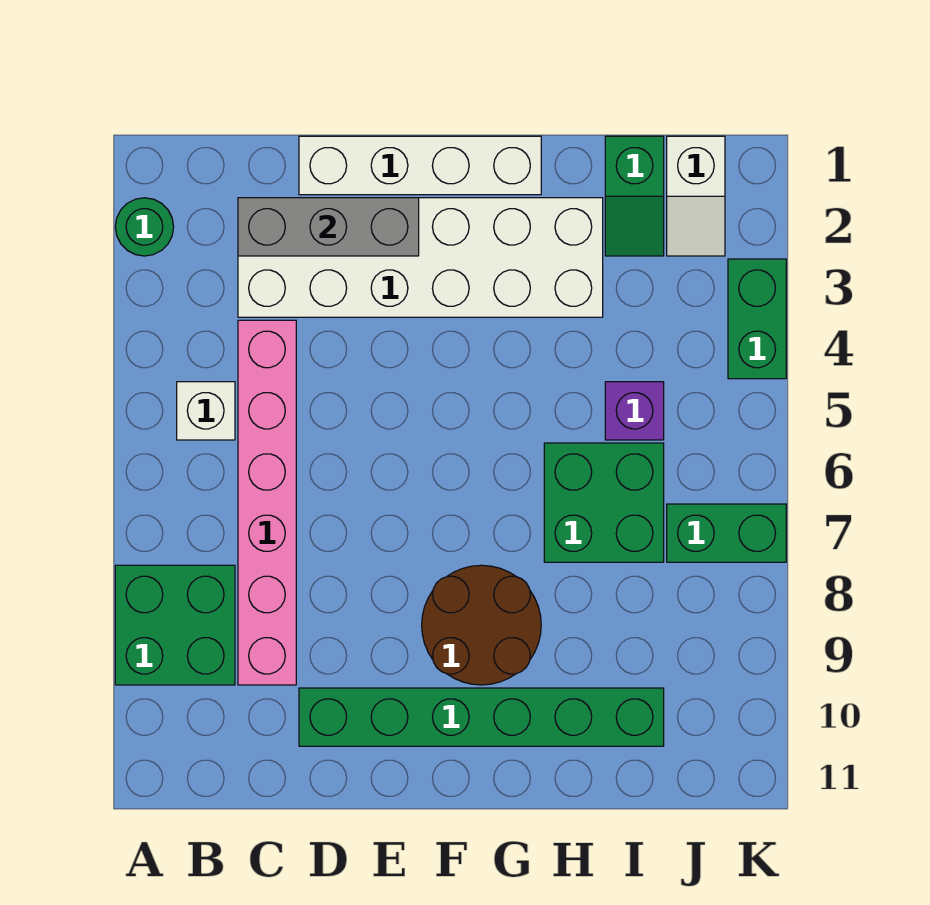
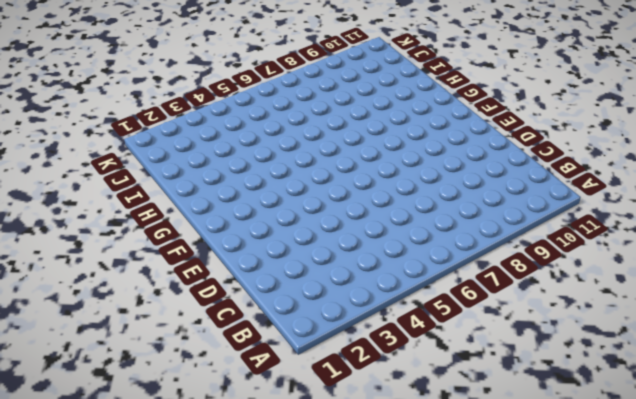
none -> green round brick A2 level 1
none -> green brick A8:B9 level 1
none -> white brick B5 level 1

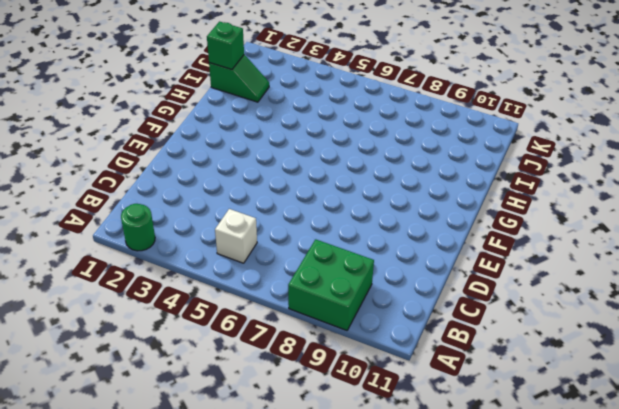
green brick I1 level 2 -> none
none -> white brick C2:H3 level 1
none -> pink brick C4:C9 level 1
none -> white brick D1:G1 level 1

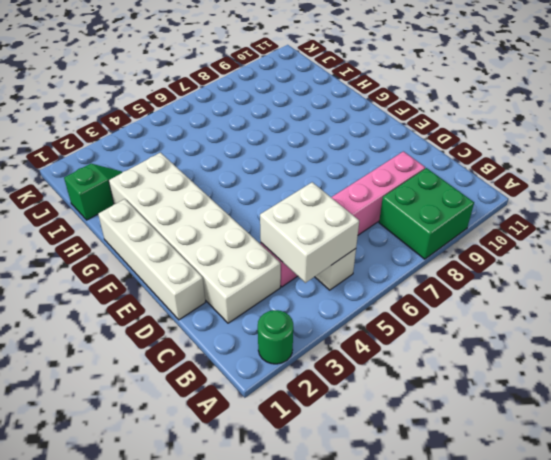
white brick B4:C5 level 2 -> none
none -> green brick D10:I10 level 1
none -> brown round brick F8:G9 level 1
none -> green brick H6:I7 level 1

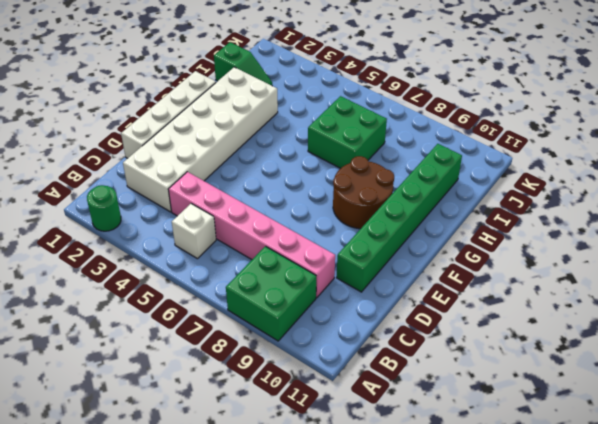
none -> purple brick I5 level 1
none -> white slope J1:J2 level 1 top 1
none -> green brick J7:K7 level 1

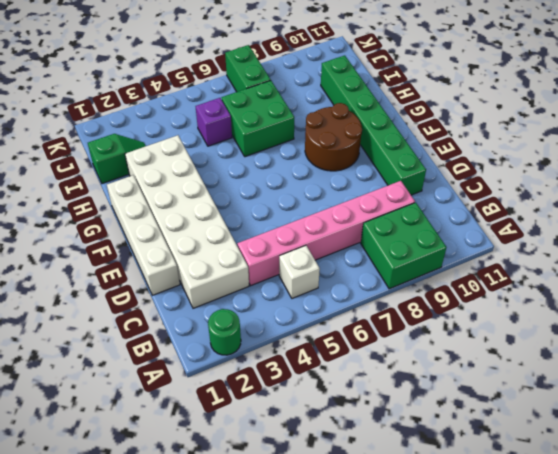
none -> white slope J1:J2 level 1 top 1
none -> green brick K3:K4 level 1
none -> grey brick C2:E2 level 2

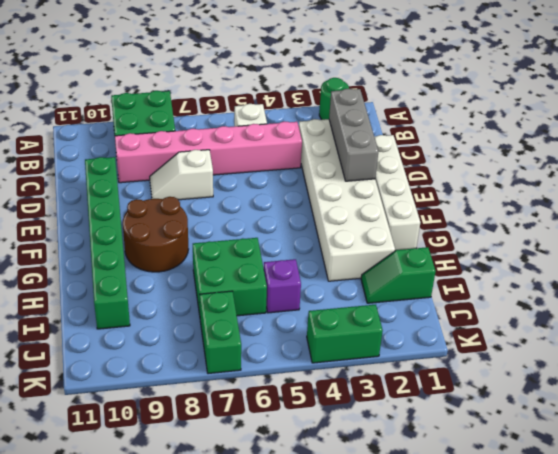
white slope D7:D8 level 1 top 7 -> white slope J1:J2 level 1 top 1

